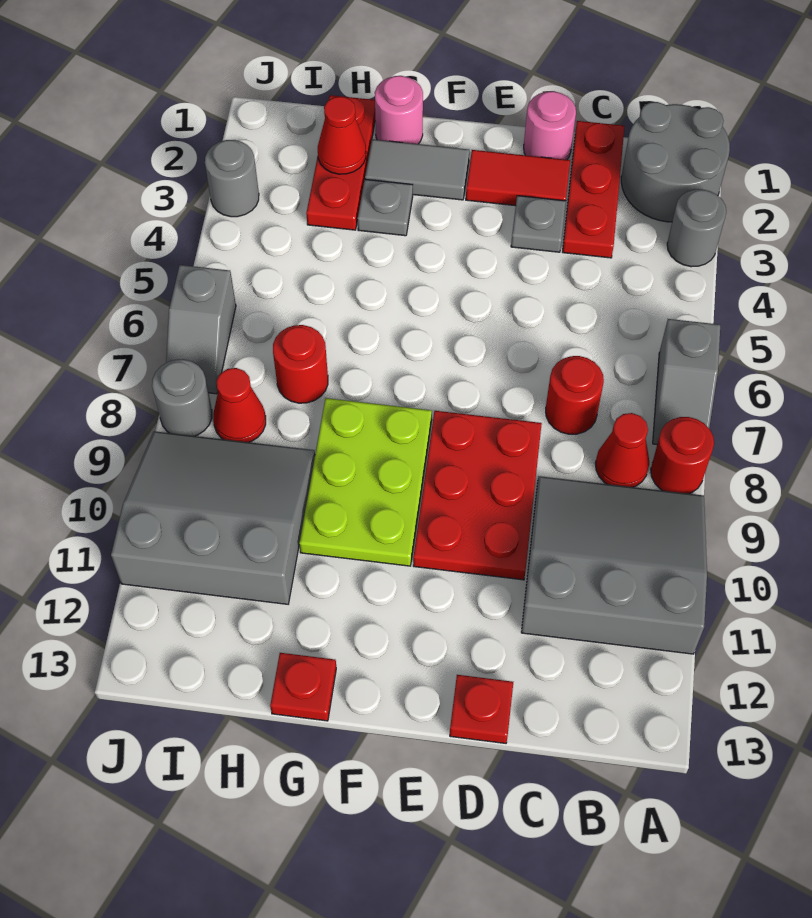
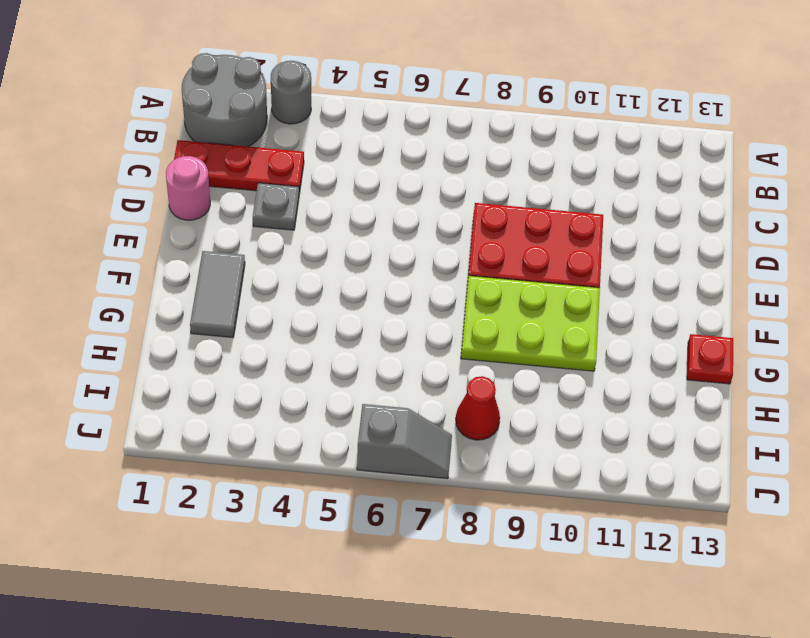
none -> grey slope A6:A7 level 1 top 6
none -> red round brick A8 level 1
none -> grey slope A9:C11 level 1 top 11

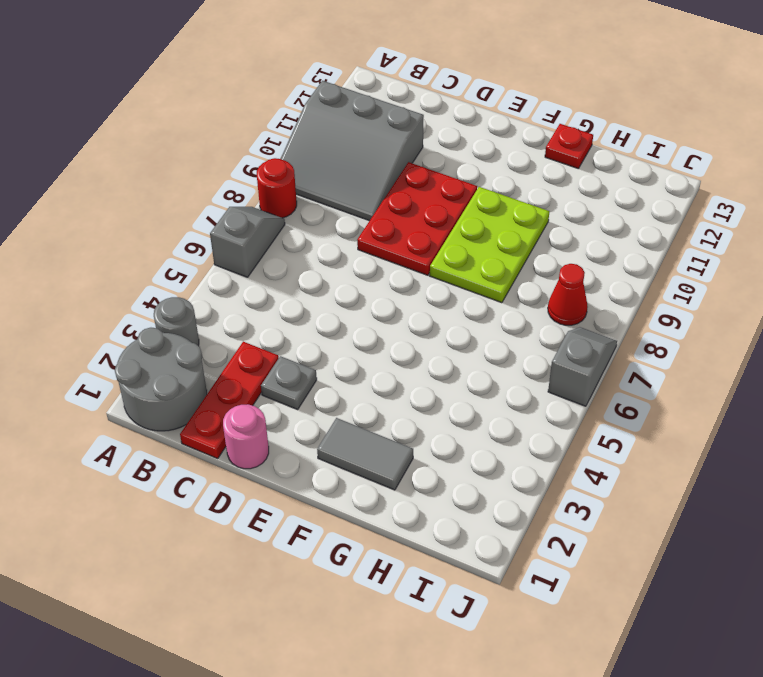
none -> red cone B8 level 1
none -> red round brick C7 level 1
none -> red tile D2:E2 level 1

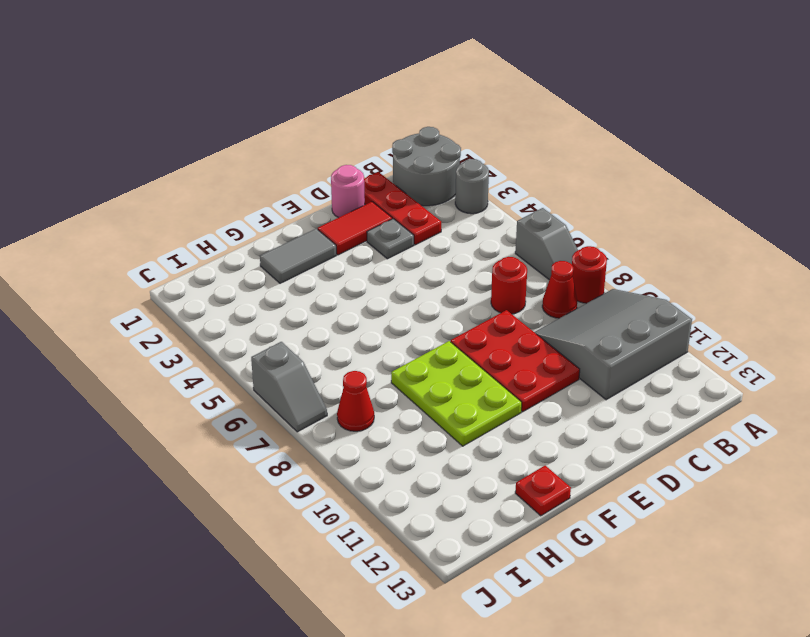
none -> red plate D13 level 1
none -> pink round brick G1 level 1
none -> grey plate G3 level 1

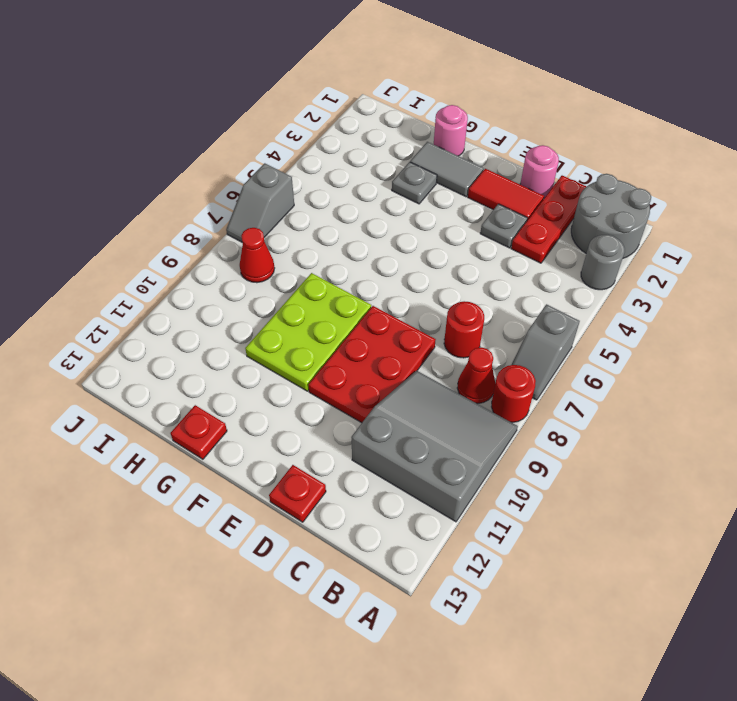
none -> red plate H1:H3 level 1
none -> red round brick H7 level 1
none -> grey slope H9:J11 level 1 top 11

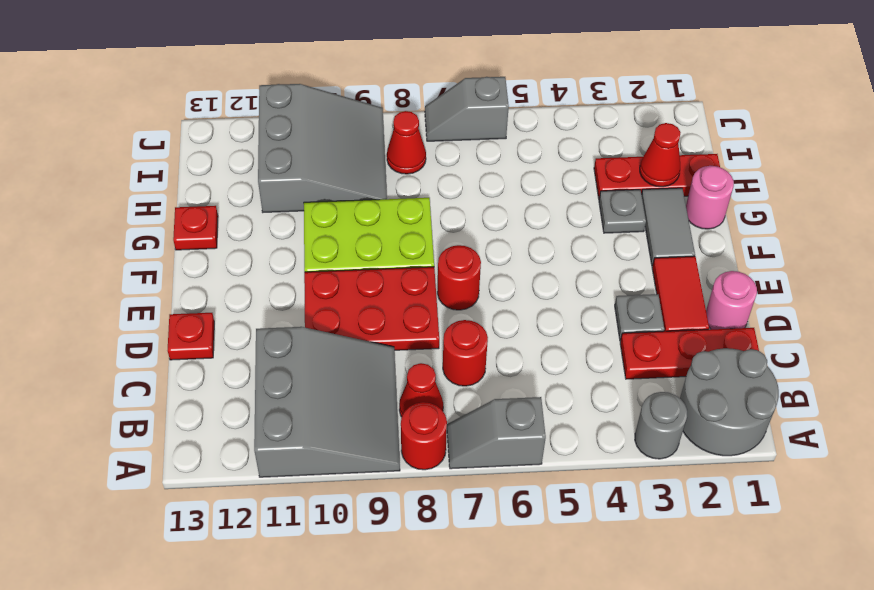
red round brick E7 level 1 -> red round brick H7 level 1
none -> grey round brick J3 level 1
none -> grey round brick J8 level 1

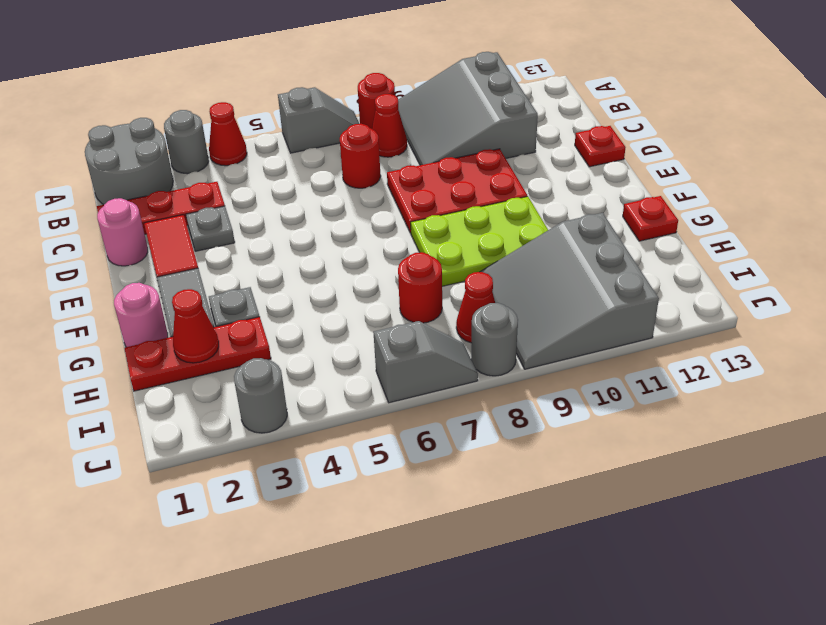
red cone A4 level 1 -> none

